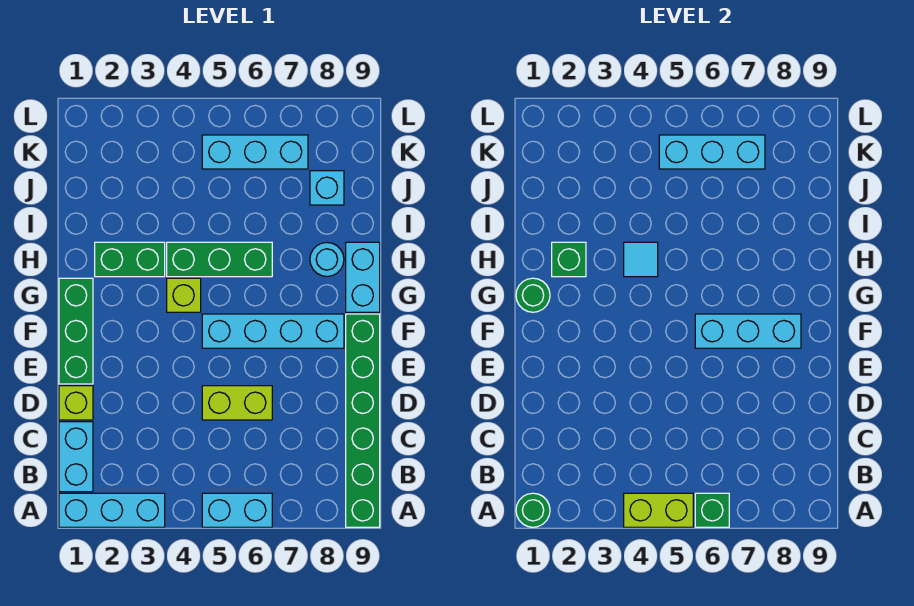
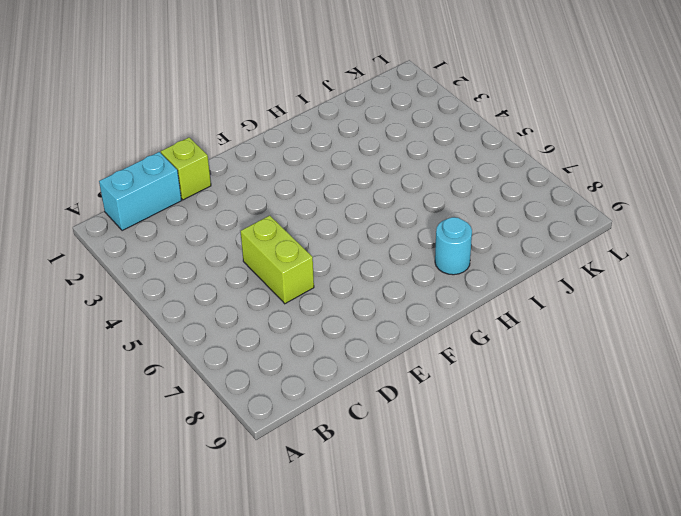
none -> cyan brick A1:A3 level 1
none -> cyan brick A5:A6 level 1
none -> green brick A9:F9 level 1

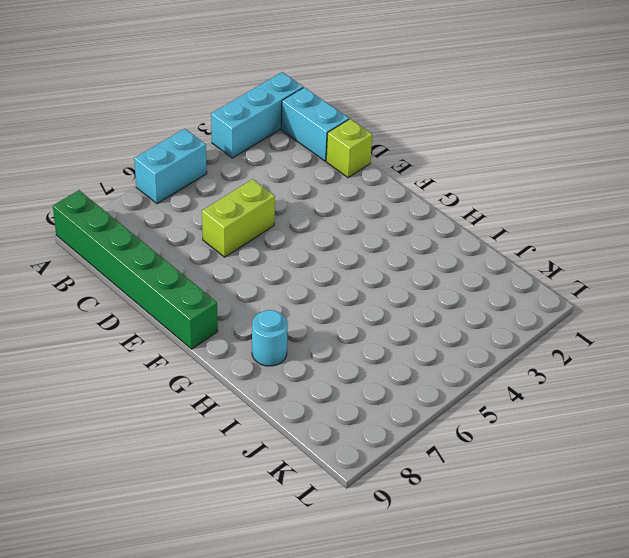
none -> green brick E1:G1 level 1
none -> cyan brick F5:F8 level 1
none -> lime brick G4 level 1

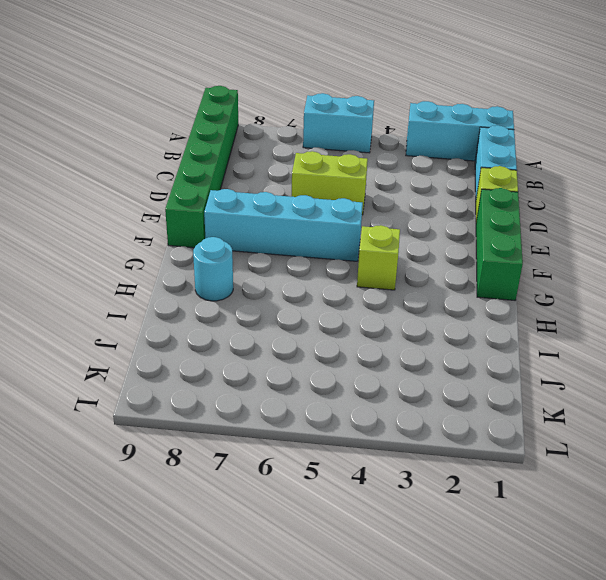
none -> cyan brick G9:H9 level 1
none -> green brick H2:H3 level 1
none -> green brick H4:H6 level 1

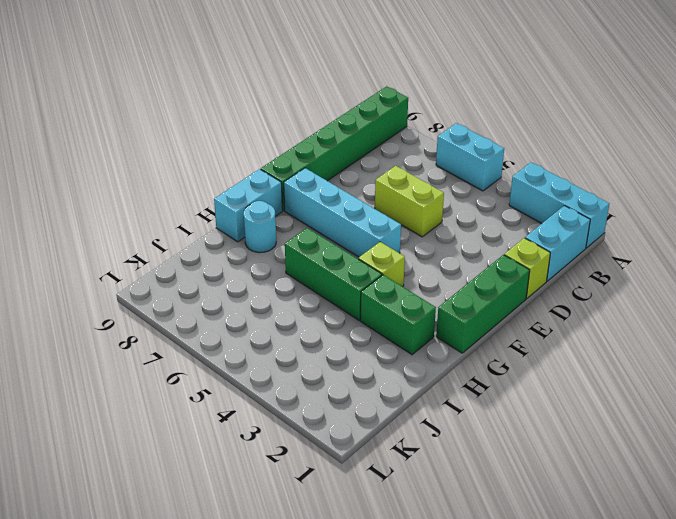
none -> cyan brick J8 level 1
none -> cyan brick K5:K7 level 1
none -> green round brick A1 level 2

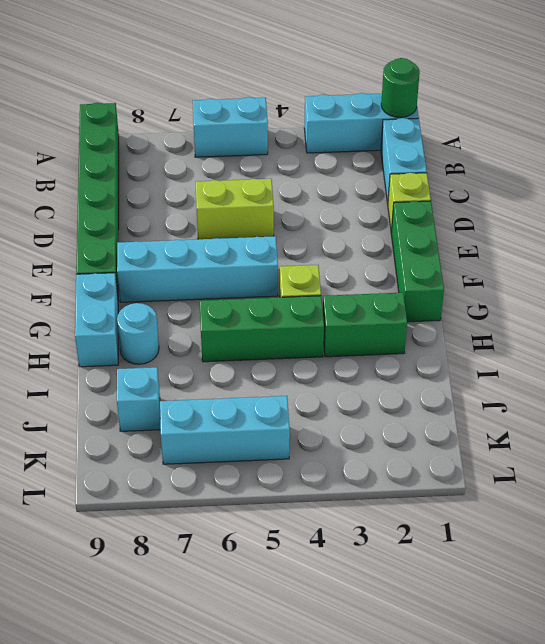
none -> lime brick A4:A5 level 2
none -> green brick A6 level 2
none -> cyan brick F6:F8 level 2

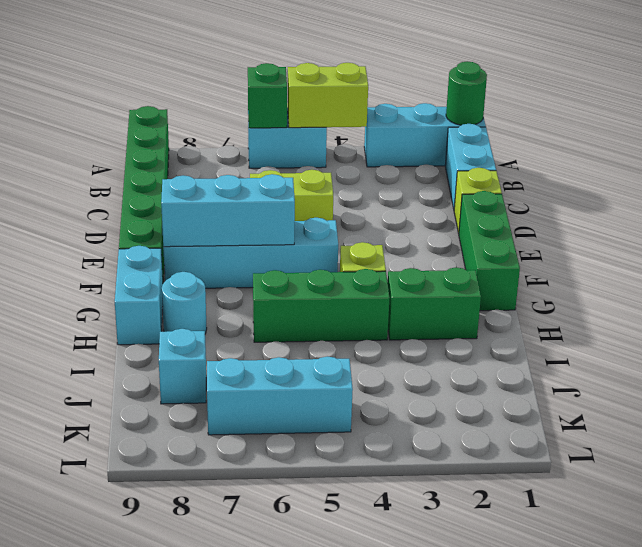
none -> green round brick G1 level 2
none -> green brick H2 level 2
none -> cyan tile H4 level 2

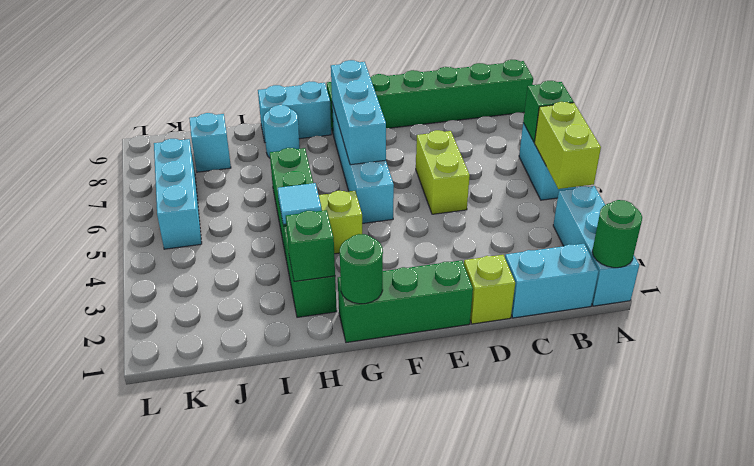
none -> cyan brick K5:K7 level 2

